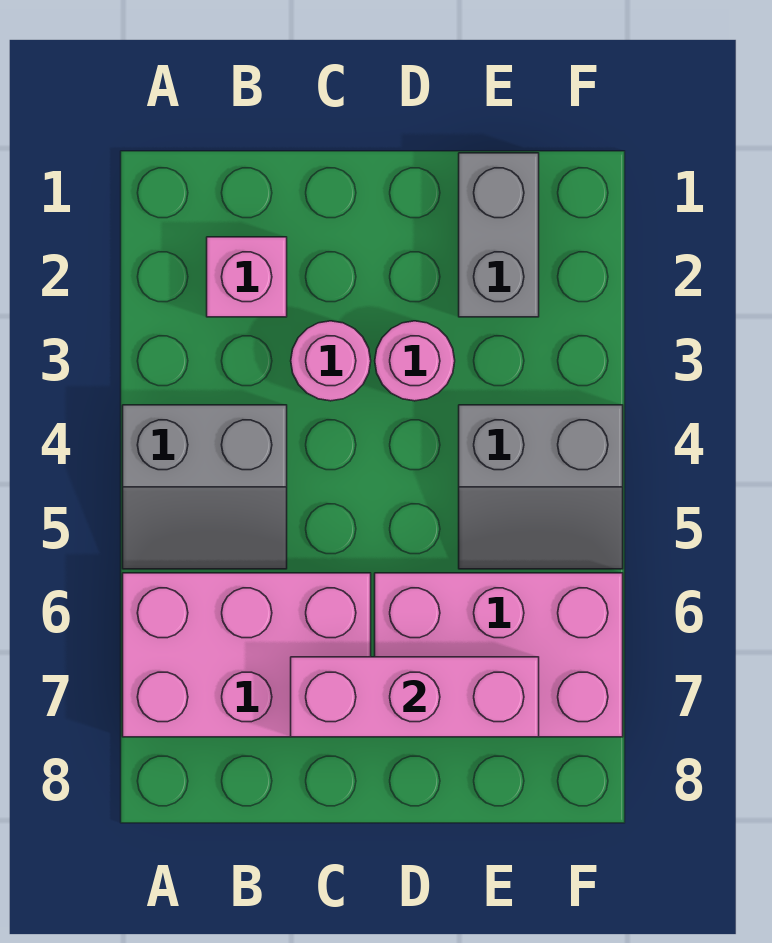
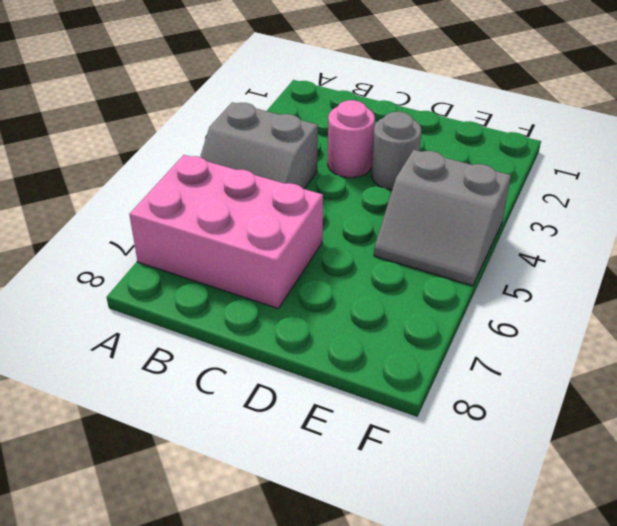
grey round brick D3 level 1 -> pink round brick D3 level 1
none -> pink brick B2 level 1
none -> pink brick D6:F7 level 1

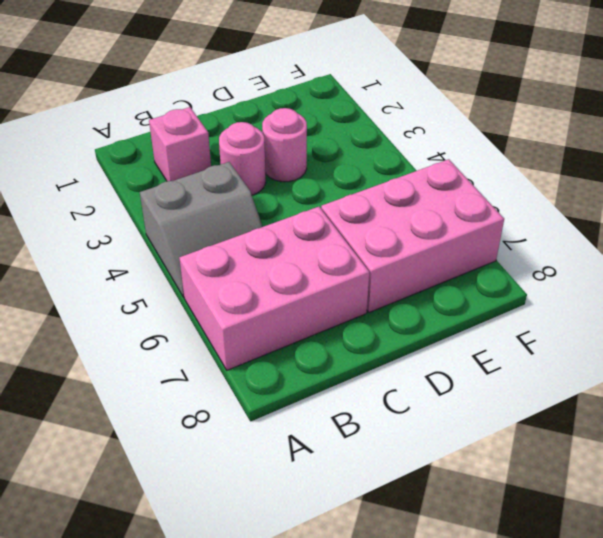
none -> grey brick E1:E2 level 1
none -> grey slope E4:F5 level 1 top 4

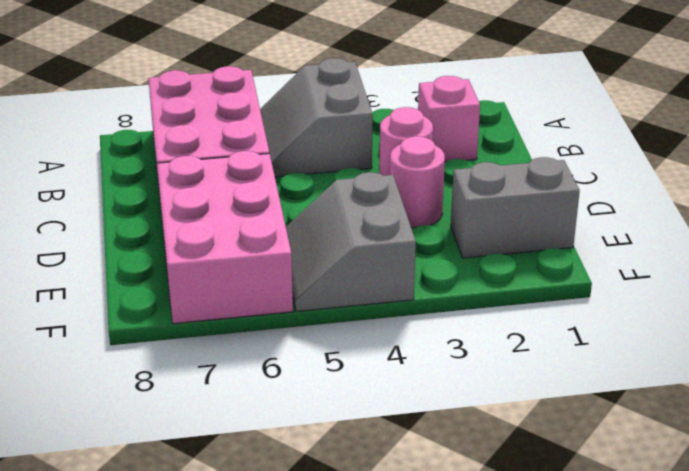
none -> pink brick C7:E7 level 2

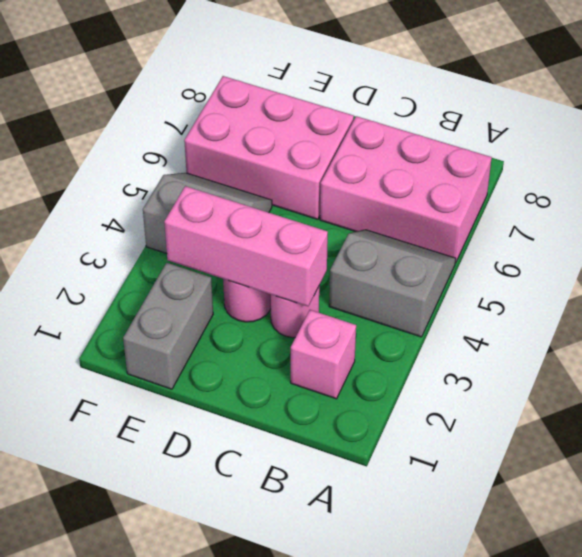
pink brick C3:E3 level 2 -> pink brick C7:E7 level 2

